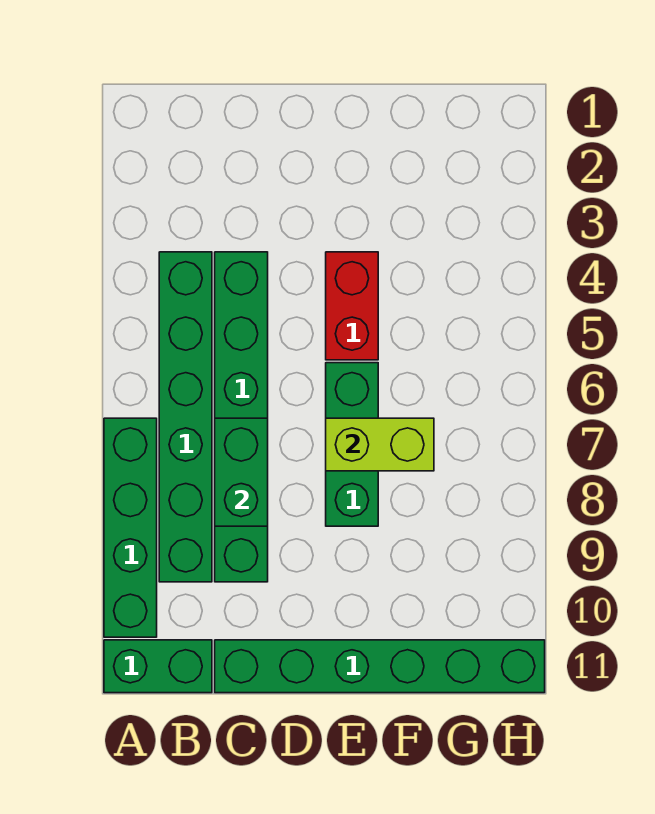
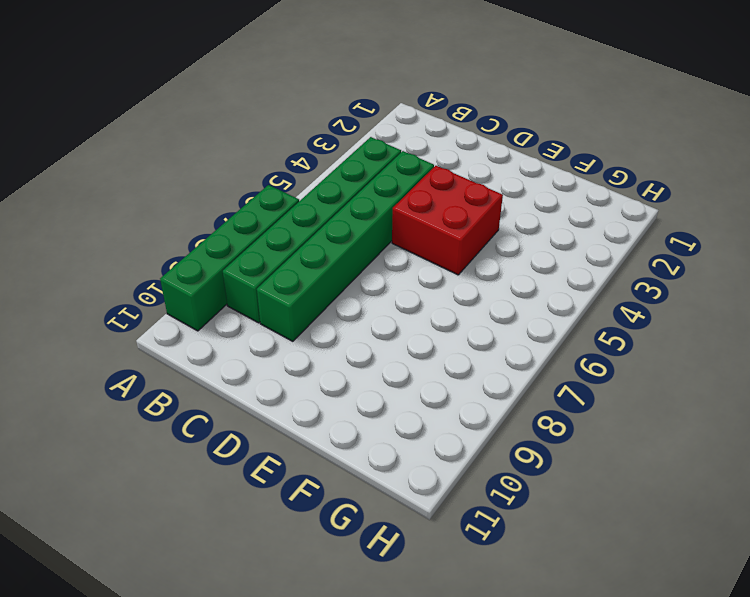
red brick D4:E5 level 1 -> red brick E4:E5 level 1
none -> green brick A11:B11 level 1
none -> green brick C11:H11 level 1

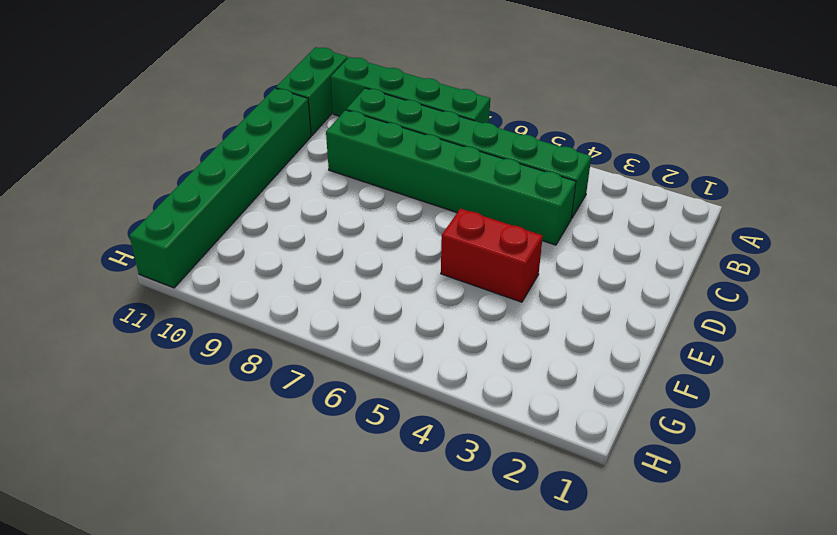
none -> green brick E6:E8 level 1
none -> green brick C7:C8 level 2

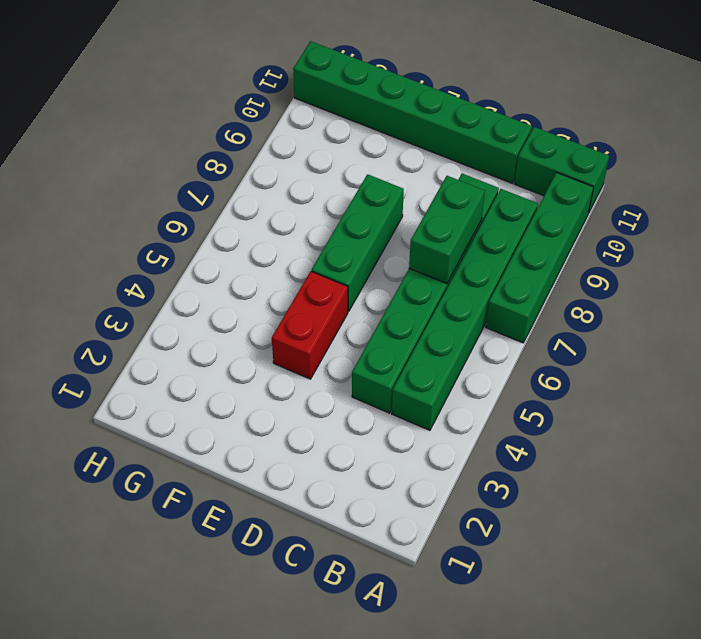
none -> lime brick E7:F7 level 2

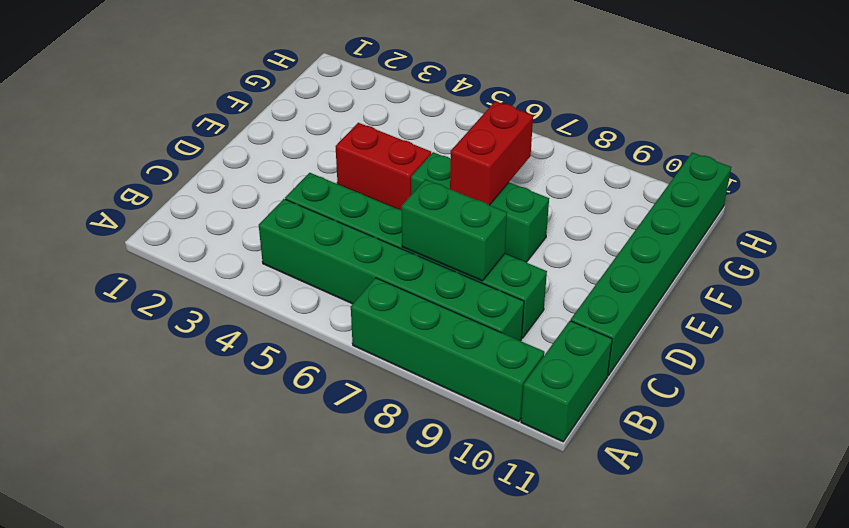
red brick E7:F7 level 2 -> lime brick E7:F7 level 2

